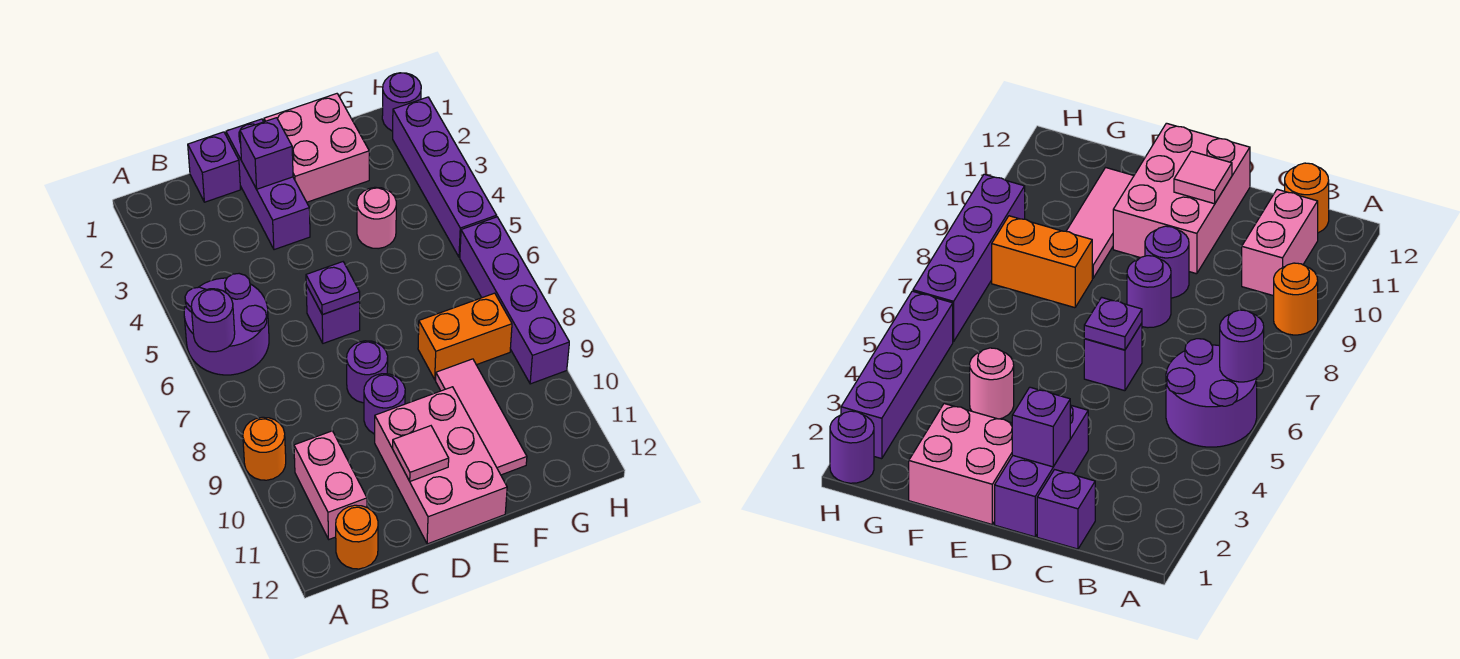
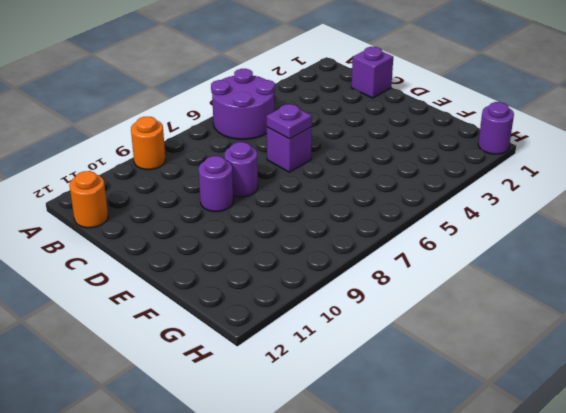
none -> pink brick B10:B11 level 1
none -> purple brick D1:D3 level 1
none -> pink brick D10:E12 level 1

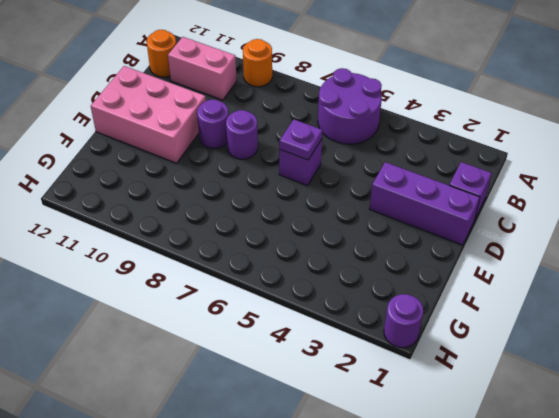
none -> pink brick E1:F2 level 1
none -> pink round brick F4 level 1
none -> orange brick F8:G8 level 1

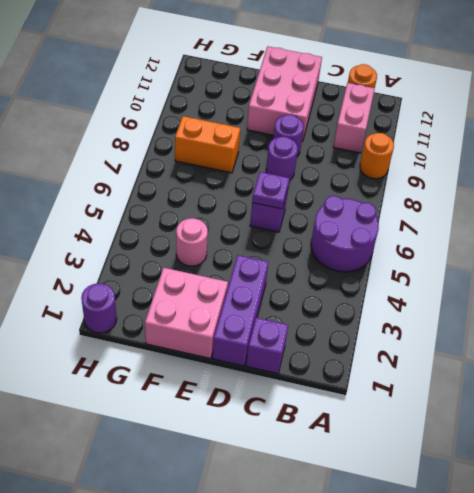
none -> pink tile F9:F11 level 1
none -> purple brick H2:H5 level 1
none -> purple brick H6:H9 level 1

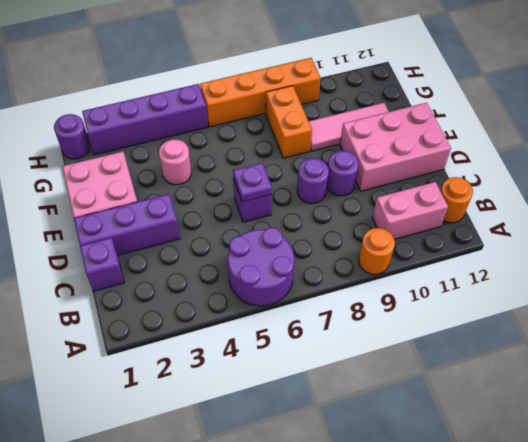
orange brick H6:H9 level 1 -> purple brick H6:H9 level 1
none -> purple round brick A6 level 2
none -> purple brick D2 level 2
none -> pink tile D11 level 2

